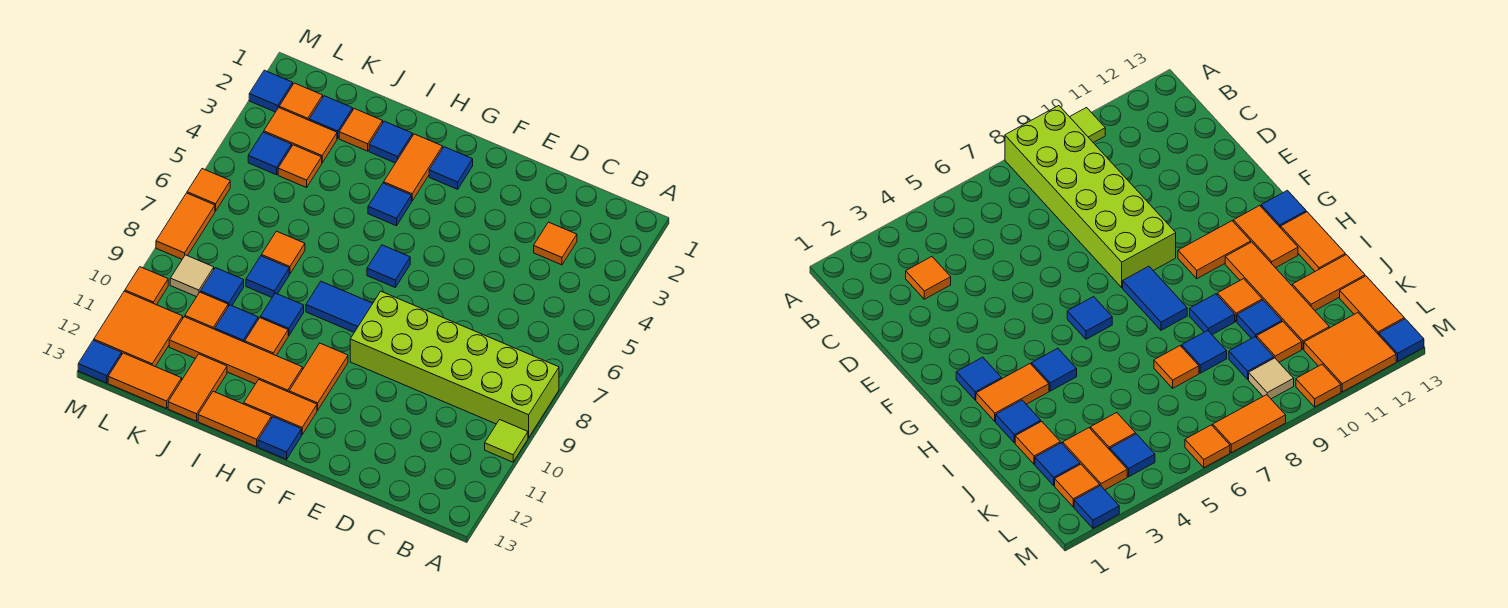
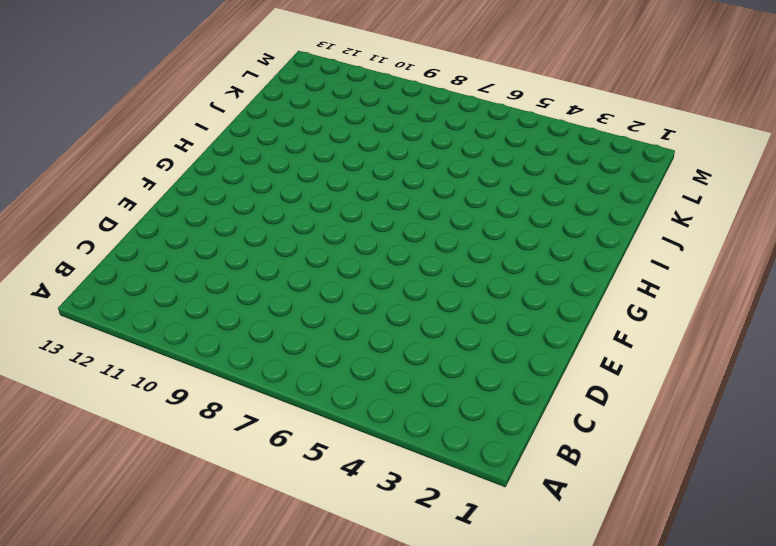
none -> lime brick A8:F9 level 1
none -> lime tile A10 level 1
none -> orange tile C3 level 1
none -> blue tile G2 level 1

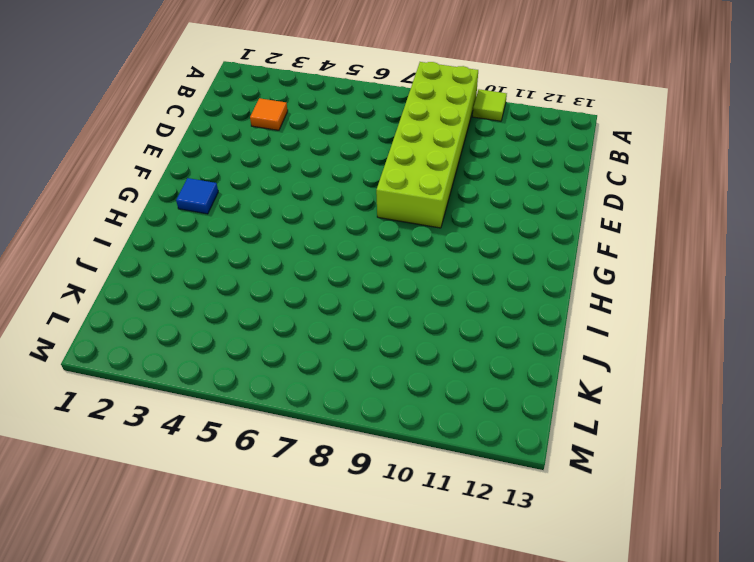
none -> blue tile G6 level 1
none -> blue tile G8:H8 level 1
none -> orange tile G10:G11 level 1
none -> orange tile G12:H12 level 1

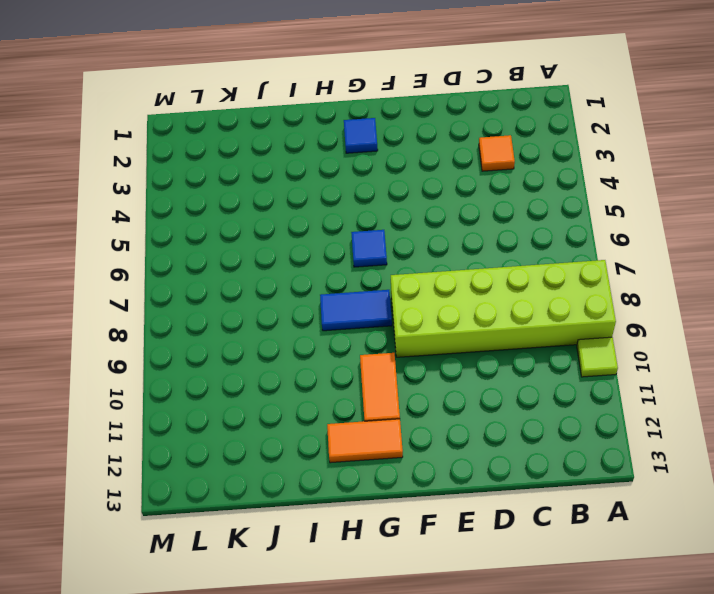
none -> blue tile G13 level 1
none -> orange tile H2:H3 level 1
none -> blue tile H4 level 1
none -> orange tile H11:K11 level 1

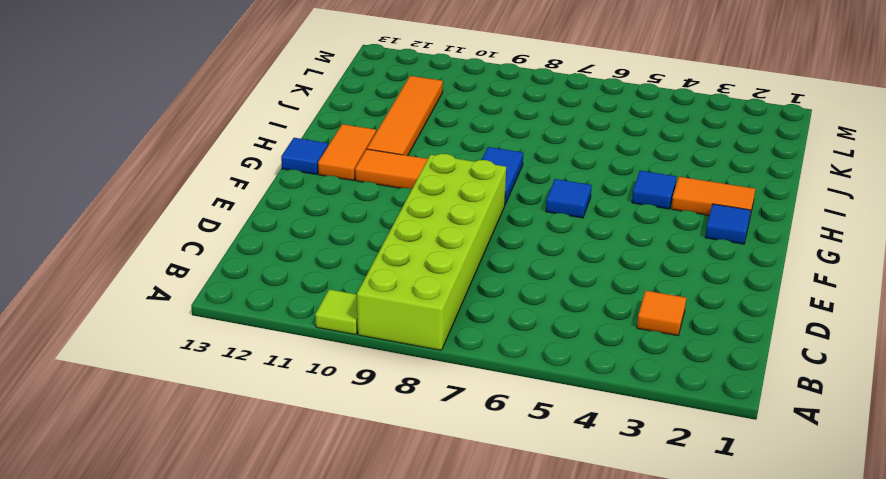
none -> orange tile H13:I13 level 1
none -> blue tile I2 level 1
none -> blue tile I9 level 1
none -> orange tile I10 level 1

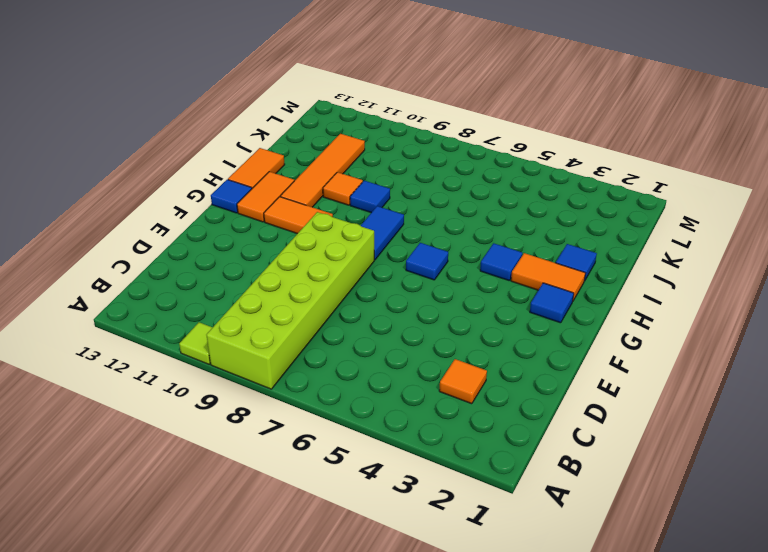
none -> orange tile J2 level 1
none -> orange tile J7 level 1
none -> blue tile J8 level 1
none -> blue tile J10 level 1

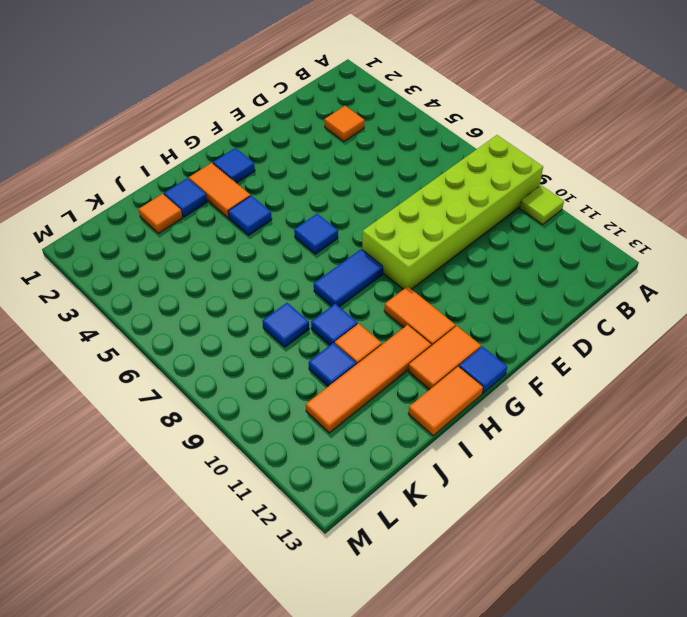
none -> orange tile J7 level 1
none -> orange tile J12:J13 level 1
none -> blue tile K2 level 1
none -> orange tile K3:L3 level 1

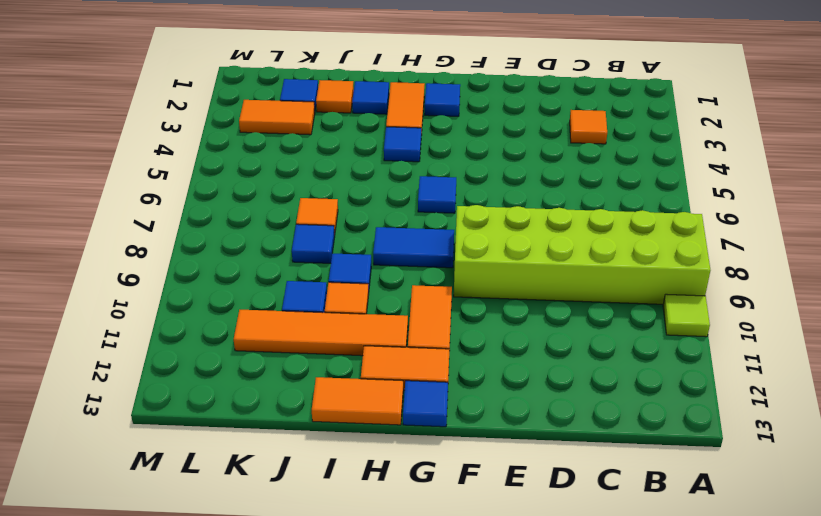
none -> orange tile J12:J13 level 1
none -> orange tile K4 level 1
none -> blue tile K9 level 1
none -> orange tile K10 level 1

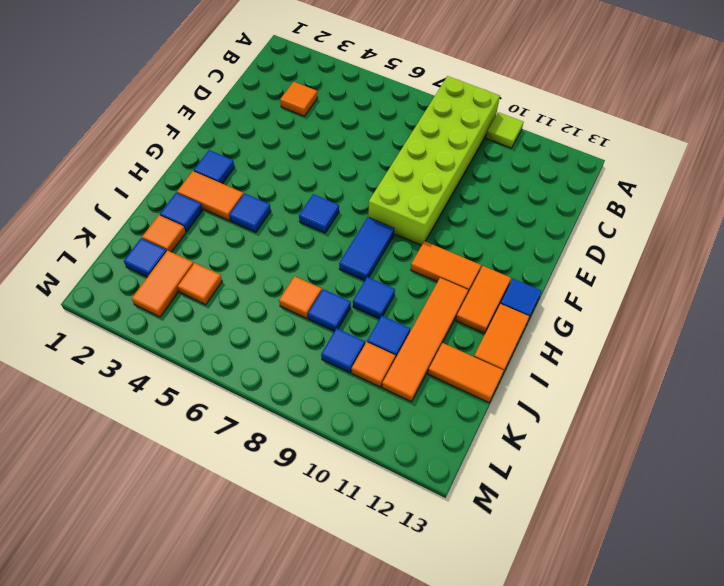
none -> orange tile I10 level 1
none -> orange tile K13:L13 level 1
none -> orange tile L2 level 1
none -> blue tile L4 level 1

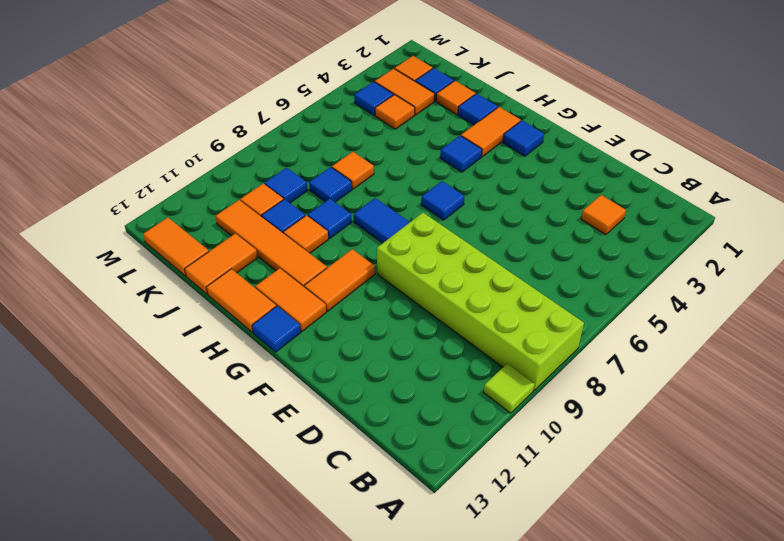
none -> tan tile L9 level 1
none -> orange tile L11:M12 level 1
none -> blue tile M2 level 1
none -> orange tile M6 level 1

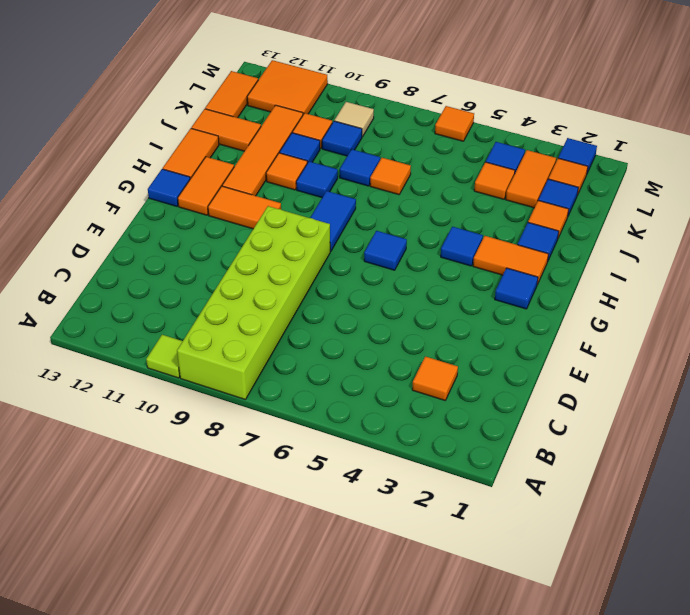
none -> orange tile M7:M8 level 1
none -> orange tile M10 level 1
none -> blue tile M13 level 1

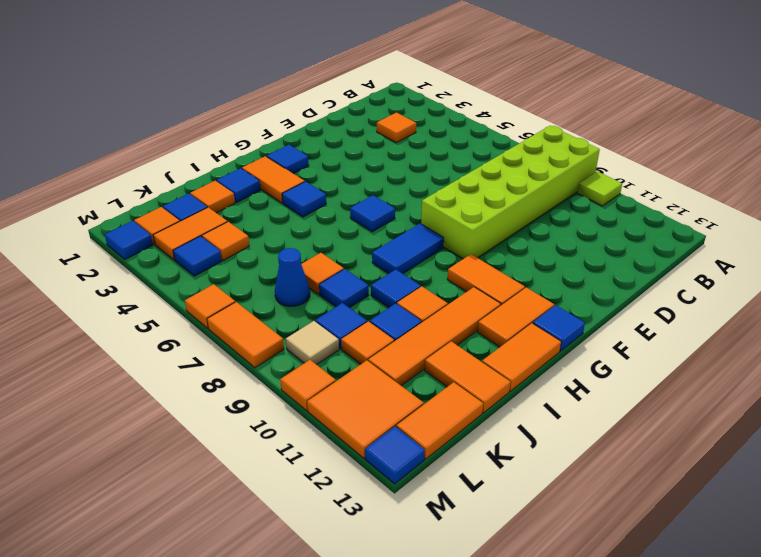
blue cone K7 level 1 -> none

